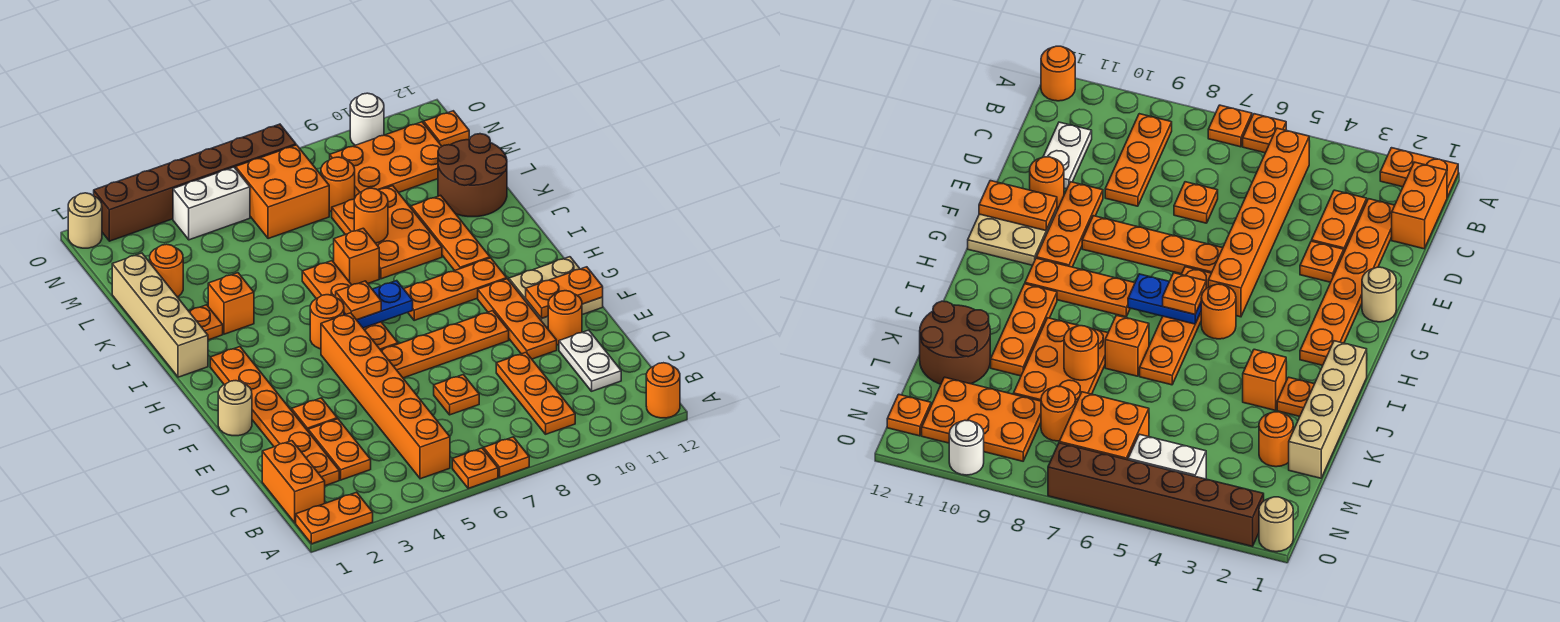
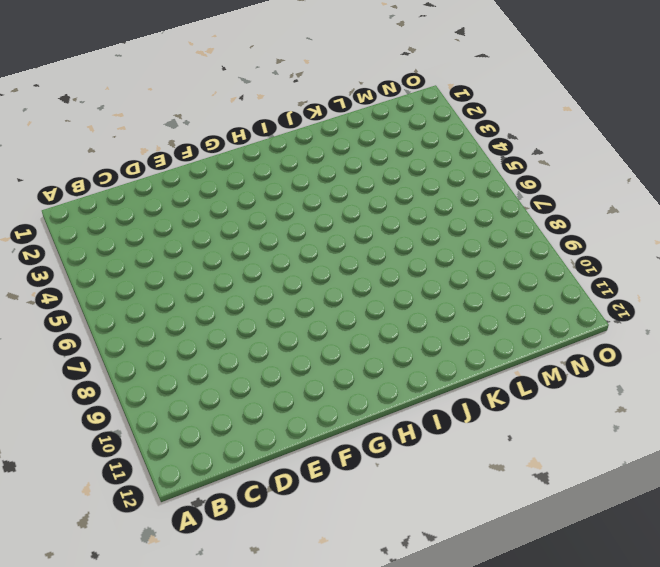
none -> orange plate A1:A2 level 1
none -> orange plate A6 level 1
none -> orange plate A7 level 1
none -> orange round brick A12 level 1

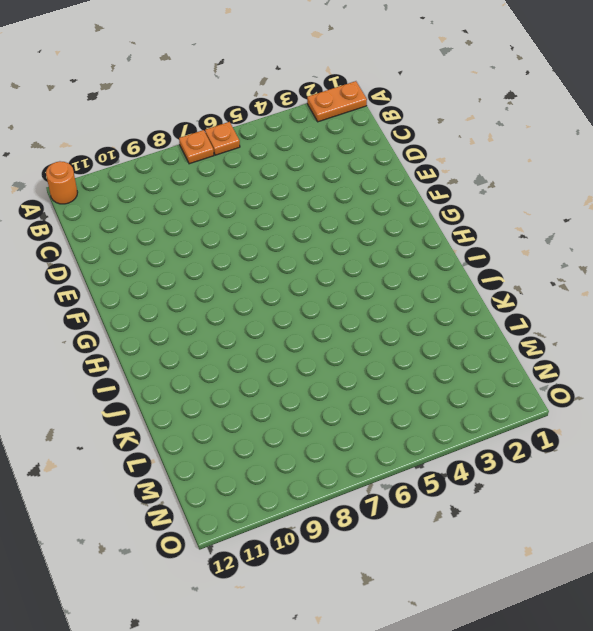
none -> orange brick B1:C1 level 1
none -> orange brick B5:G5 level 1
none -> orange plate B9:D9 level 1
none -> orange plate C2:H2 level 1

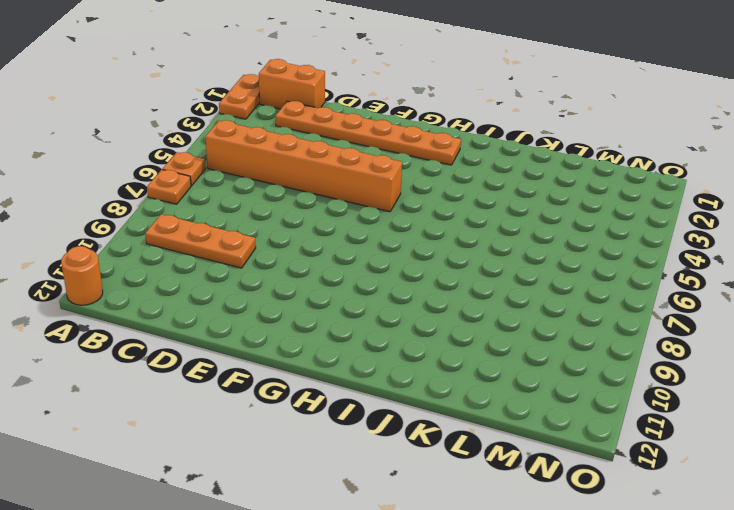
none -> orange plate C3:D3 level 1
none -> white plate C11:D11 level 1
none -> orange plate D7 level 1
none -> orange plate E3 level 1

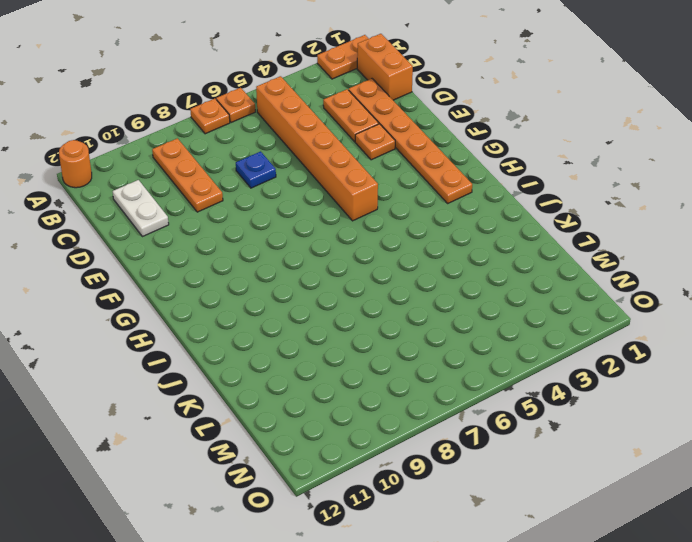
blue plate D7 level 1 -> orange plate D7 level 1
none -> orange plate E10:G10 level 1
none -> orange round brick E11 level 1
none -> tan round brick F1 level 1
none -> orange plate F6:F9 level 1

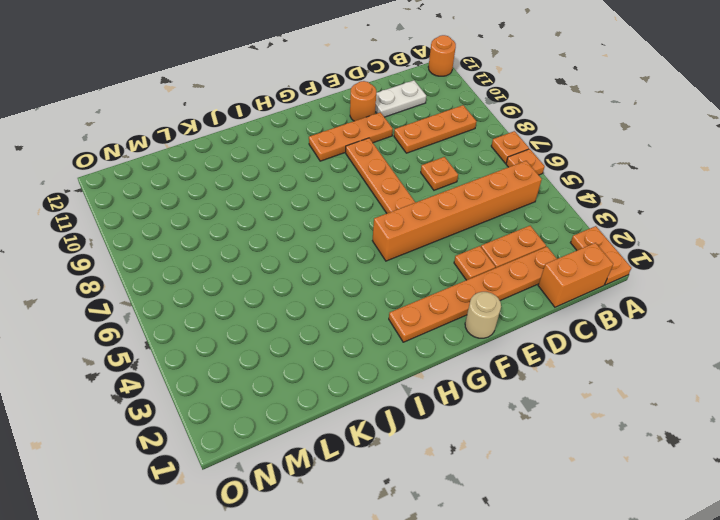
none -> tan plate F11:G12 level 1
none -> orange plate G6:J6 level 1
none -> orange round brick H5 level 1
none -> orange plate H8:H10 level 1

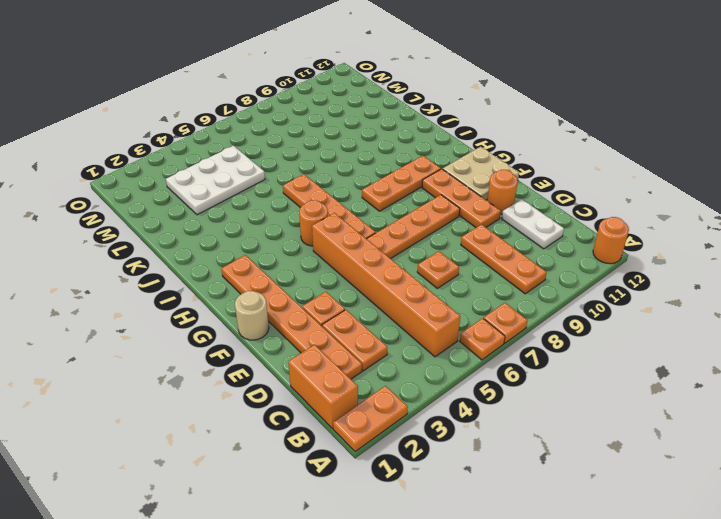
white plate L3:M5 level 1 -> none
none -> tan brick I1:L1 level 1
none -> orange plate I10:K10 level 1
none -> orange plate J2 level 1
none -> orange brick J3 level 1

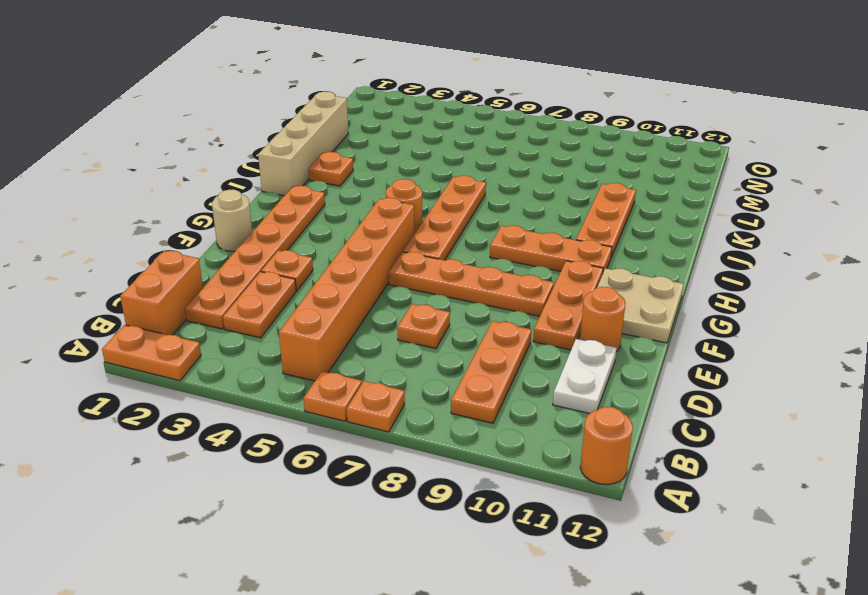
none -> orange brick J3 level 1
none -> orange brick J7 level 1
none -> orange plate J8:L9 level 1
none -> brown round brick K11:L12 level 1

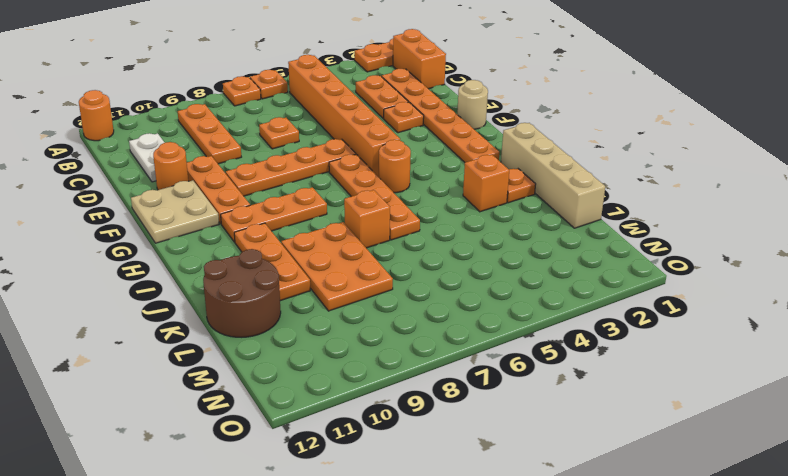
none -> orange round brick L2 level 1
none -> orange brick M6:N7 level 1
none -> orange round brick M8 level 1
none -> orange plate M9:N11 level 1

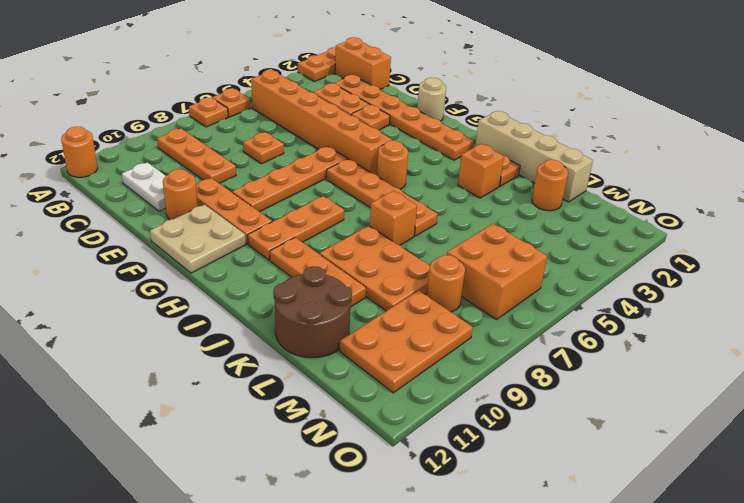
none -> white brick N4:N5 level 1
none -> orange plate N12 level 1
none -> tan round brick O1 level 1
none -> brown brick O2:O7 level 1

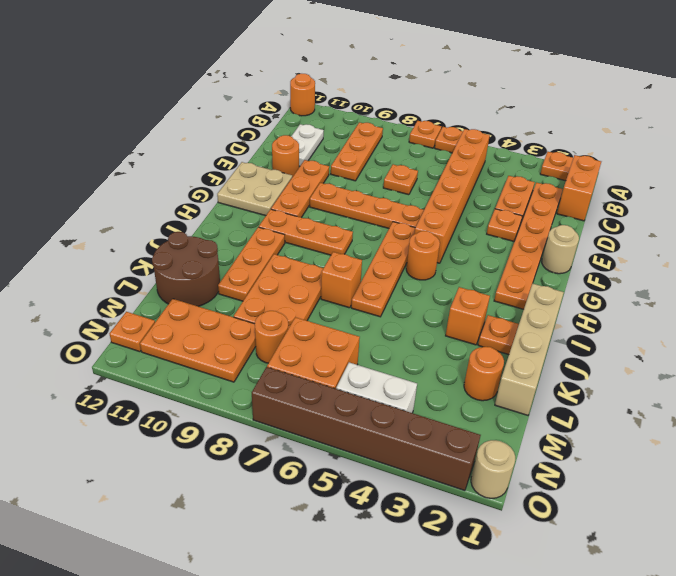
none -> white round brick O10 level 1
none -> orange plate F11:F12 level 2
none -> blue plate H6:H7 level 2
none -> orange round brick K8 level 2

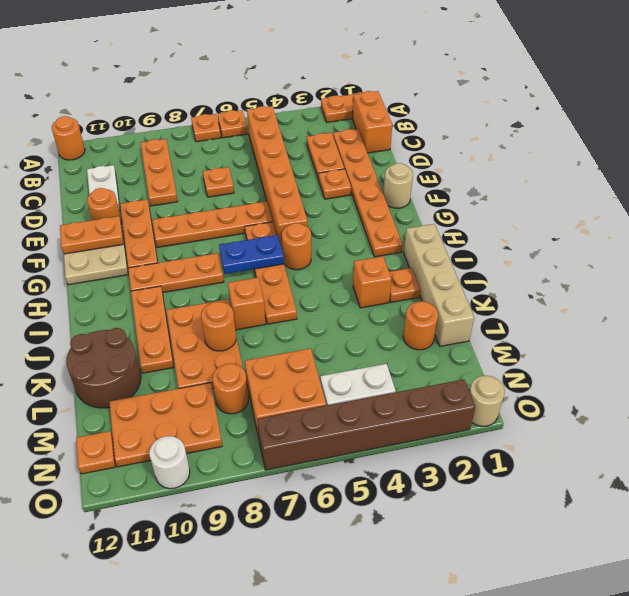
none -> orange plate H6 level 3

